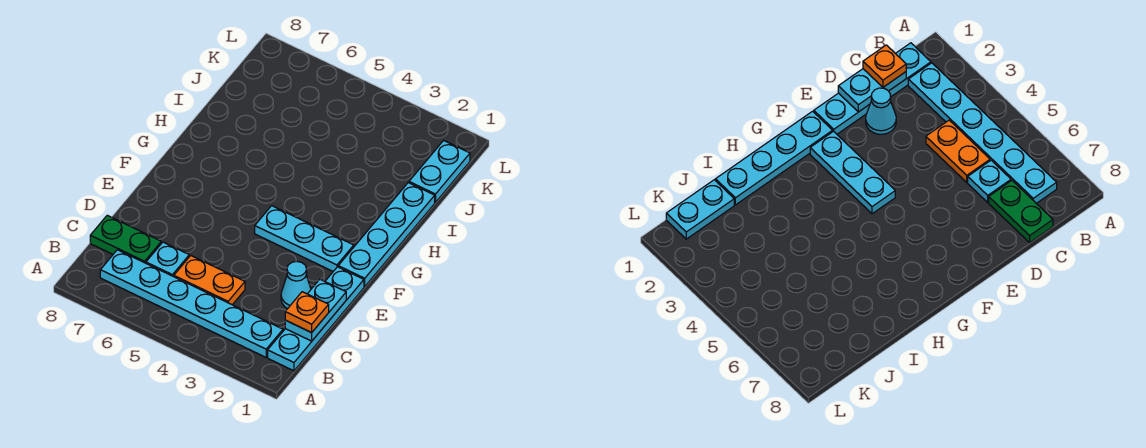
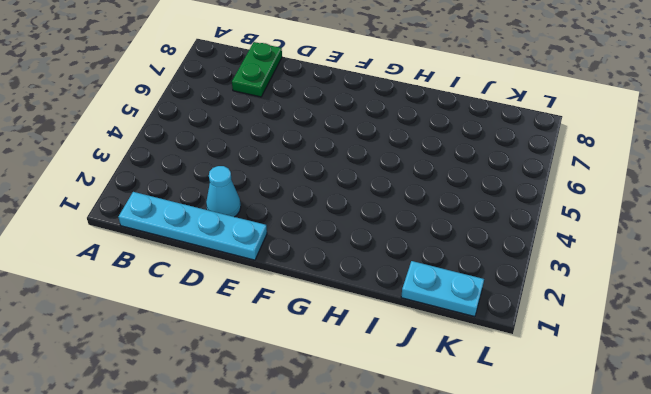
none -> cyan plate B2:B7 level 1
none -> orange plate C4:C5 level 1

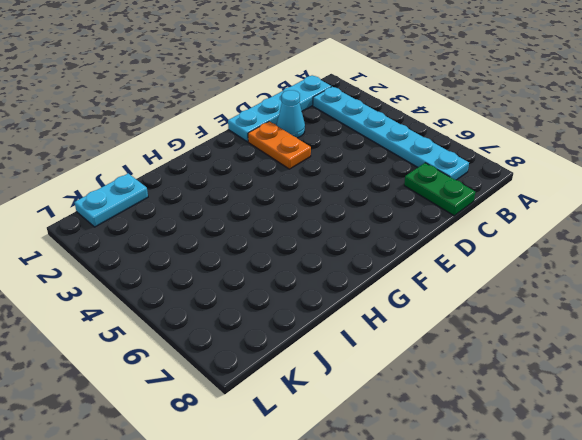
orange plate E2:E3 level 1 -> orange plate C4:C5 level 1
none -> cyan plate C6 level 1
none -> cyan plate F1:I1 level 1

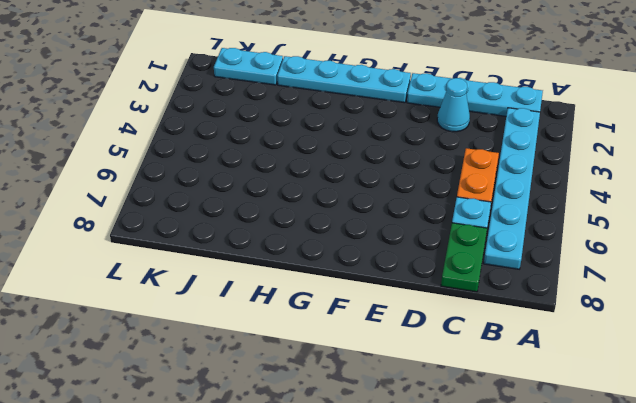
none -> cyan plate F2:F4 level 1
none -> cyan plate C1:D1 level 2

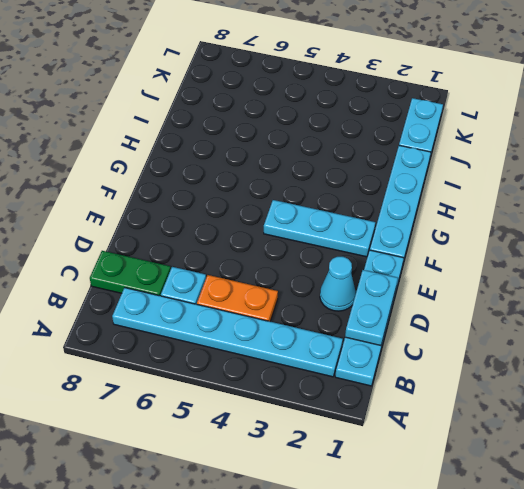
none -> orange plate C1 level 3

